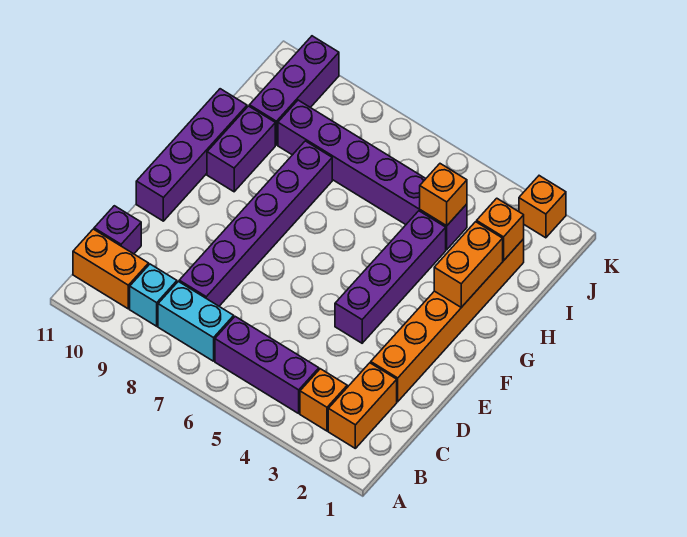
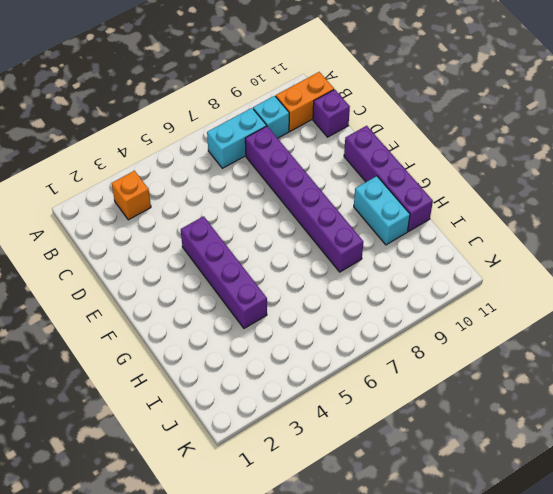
cyan brick G10:H10 level 1 -> purple brick G10:H10 level 1
none -> orange brick B2:C2 level 1
none -> purple brick B4:B6 level 1
none -> orange brick D2:I2 level 1

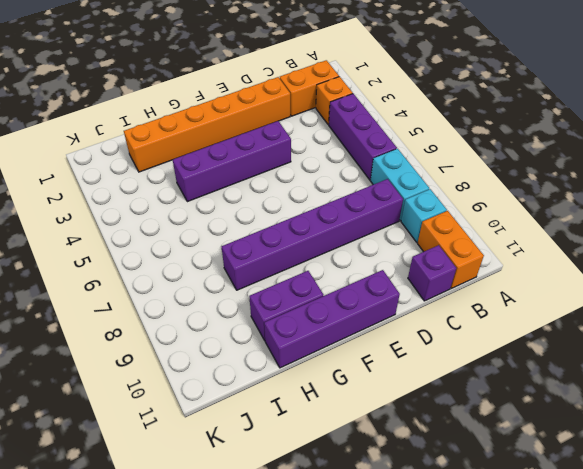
none -> purple brick I4:I9 level 1
none -> purple brick I10:K10 level 1
none -> orange brick K2 level 1

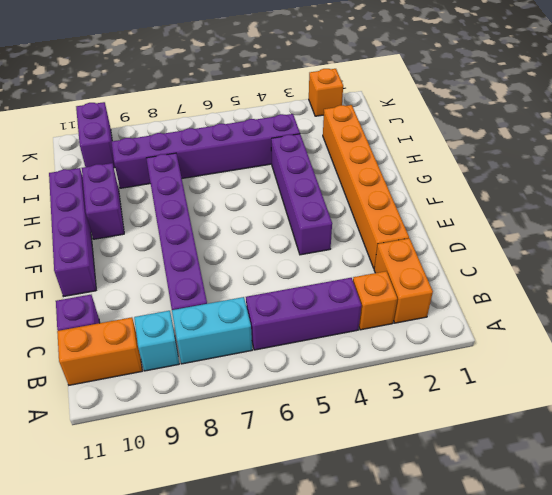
purple brick J10:K10 level 1 -> purple brick I10:K10 level 1
none -> orange brick G2:H2 level 2
none -> orange brick I2 level 2
none -> orange brick I4 level 2

